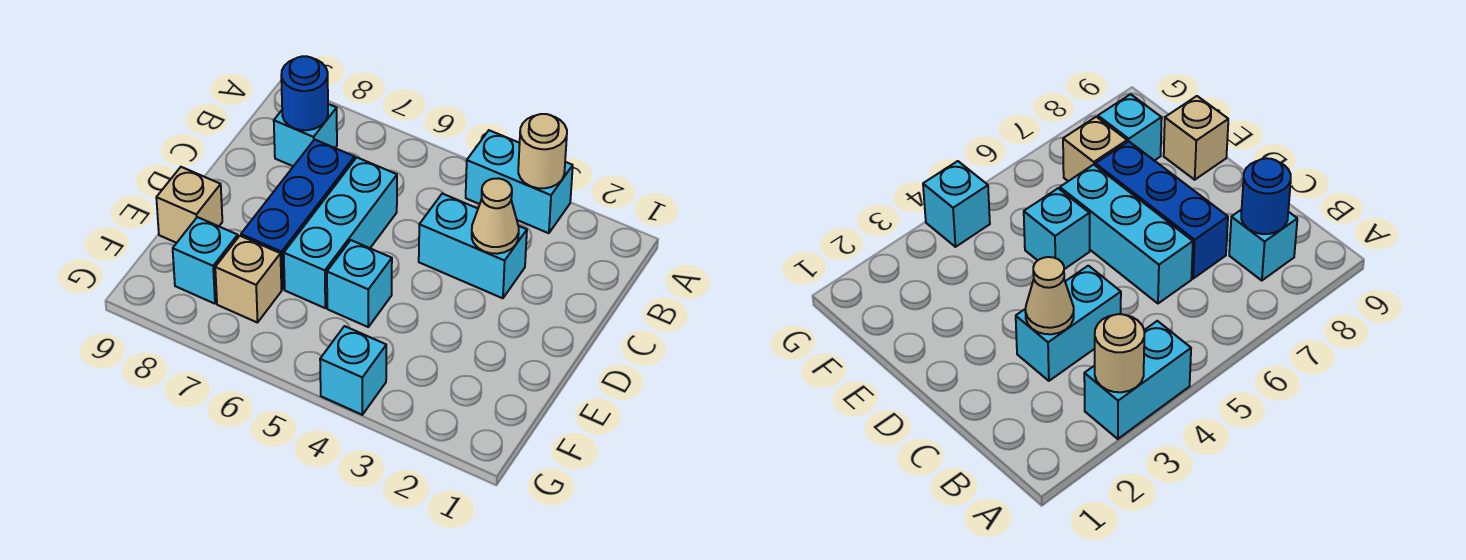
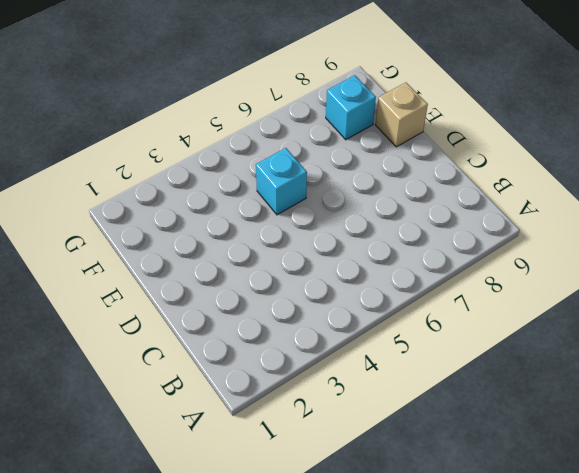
none -> cyan brick A3:A4 level 1
none -> cyan brick B8 level 1
none -> cyan brick C3:C4 level 1

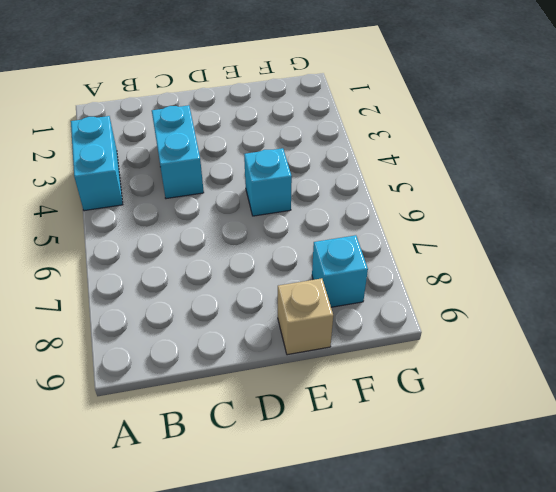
none -> cyan brick B8 level 1
none -> cyan brick C6:E6 level 1
none -> blue brick C7:E7 level 1

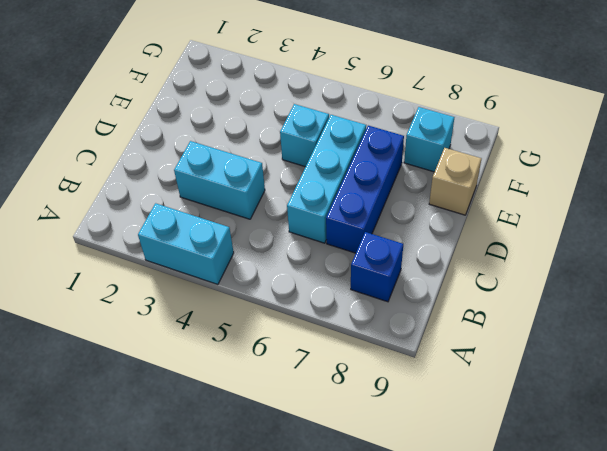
blue brick B8 level 1 -> cyan brick B8 level 1
none -> tan brick F7 level 1
none -> cyan brick G4 level 1
none -> tan round brick A3 level 2

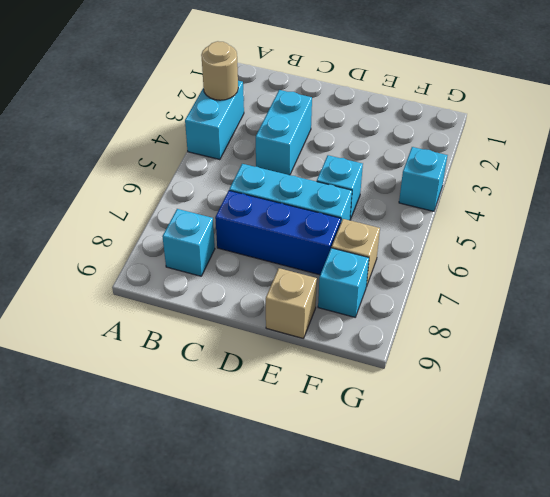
none -> blue round brick B8 level 2
none -> tan cone C3 level 2

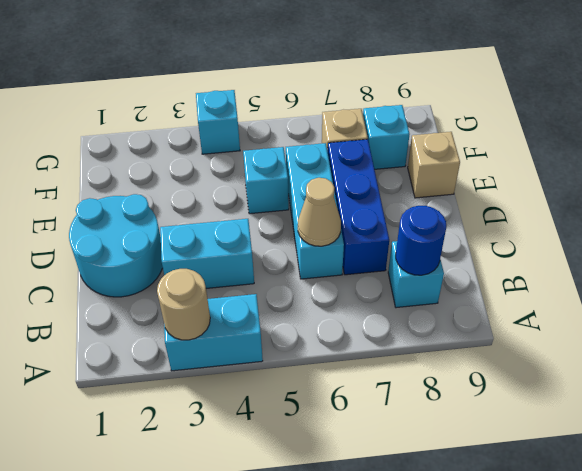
cyan round brick C1:D2 level 1 -> none
tan cone C6 level 2 -> tan cone C3 level 2

